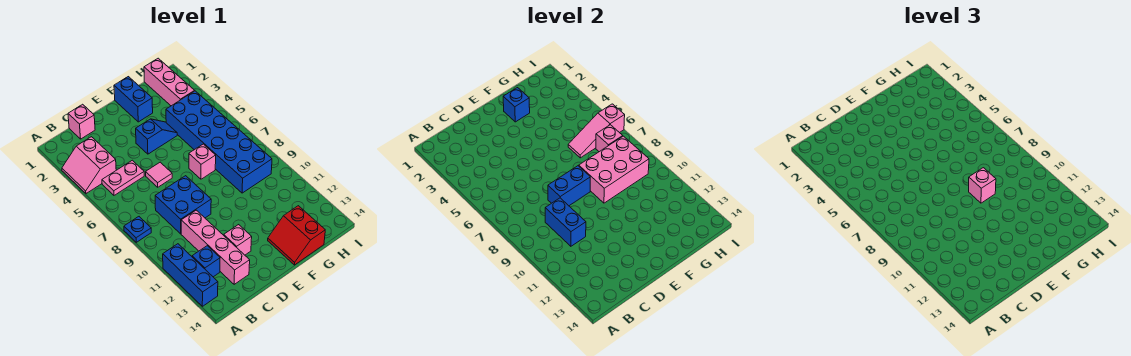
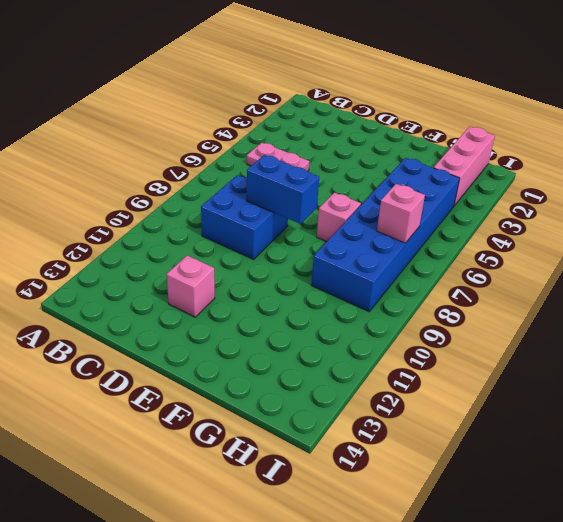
none -> pink slope A3:B4 level 1 top B
none -> blue plate A8 level 1
none -> blue brick A11:A13 level 1

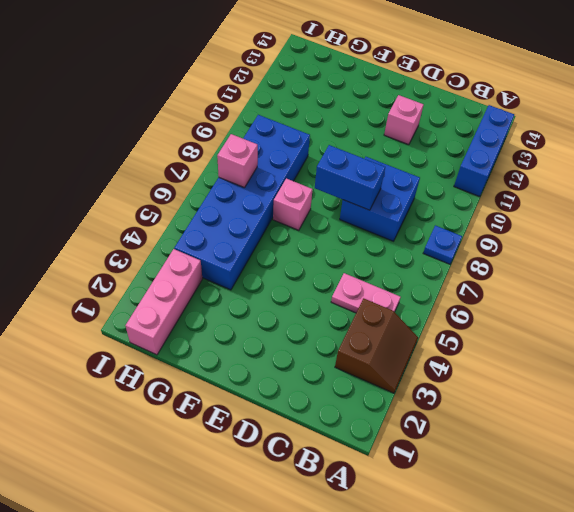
brown slope A3:B4 level 1 top B -> pink slope A3:B4 level 1 top B
none -> blue brick B12 level 1
none -> pink brick C1 level 1
none -> pink brick C10:C13 level 1

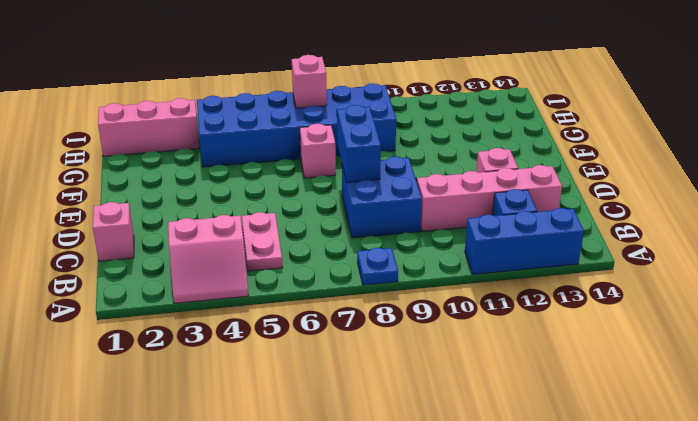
none -> pink tile D6 level 1
none -> blue slope E4:F4 level 1 top E
none -> blue brick F1:F2 level 1

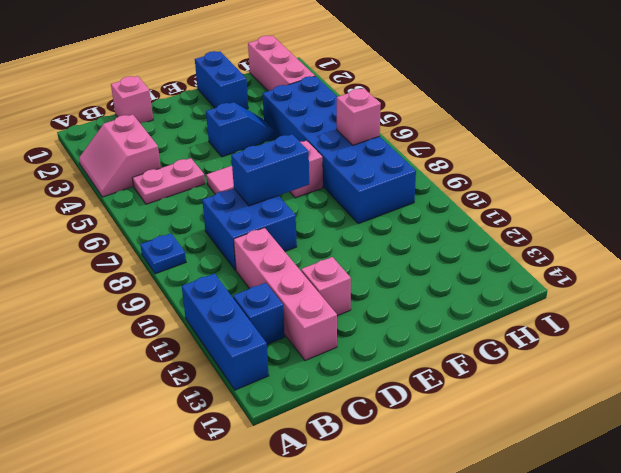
none -> red slope F13:G14 level 1 top G
none -> blue brick C9:C10 level 2
none -> blue brick F2 level 2

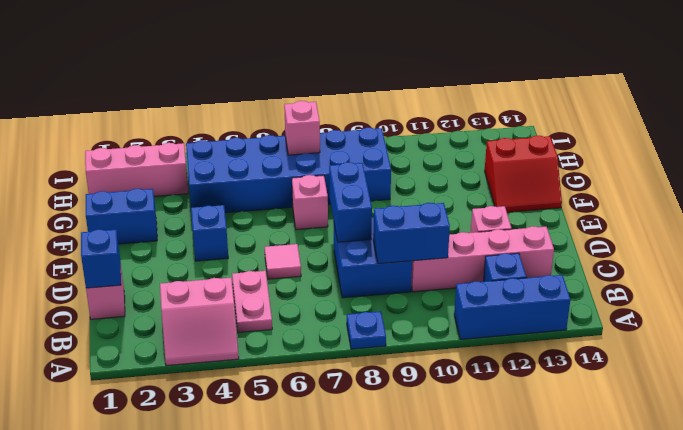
blue brick C1 level 2 -> blue brick F2 level 2
none -> pink brick F8:H9 level 2
none -> pink slope G6:I6 level 2 top I
none -> pink brick F9 level 3

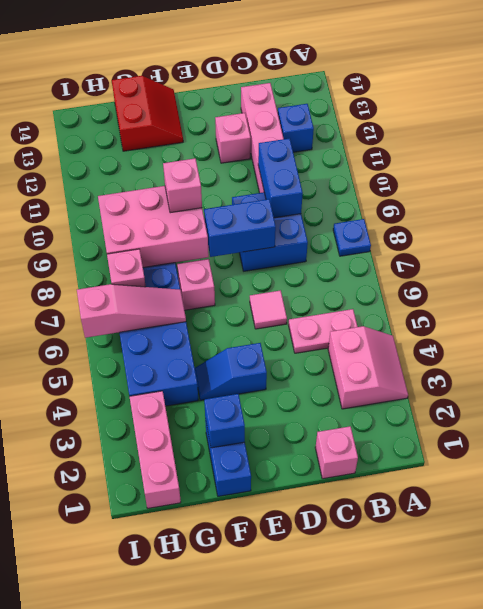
none -> blue brick A11:A13 level 1

